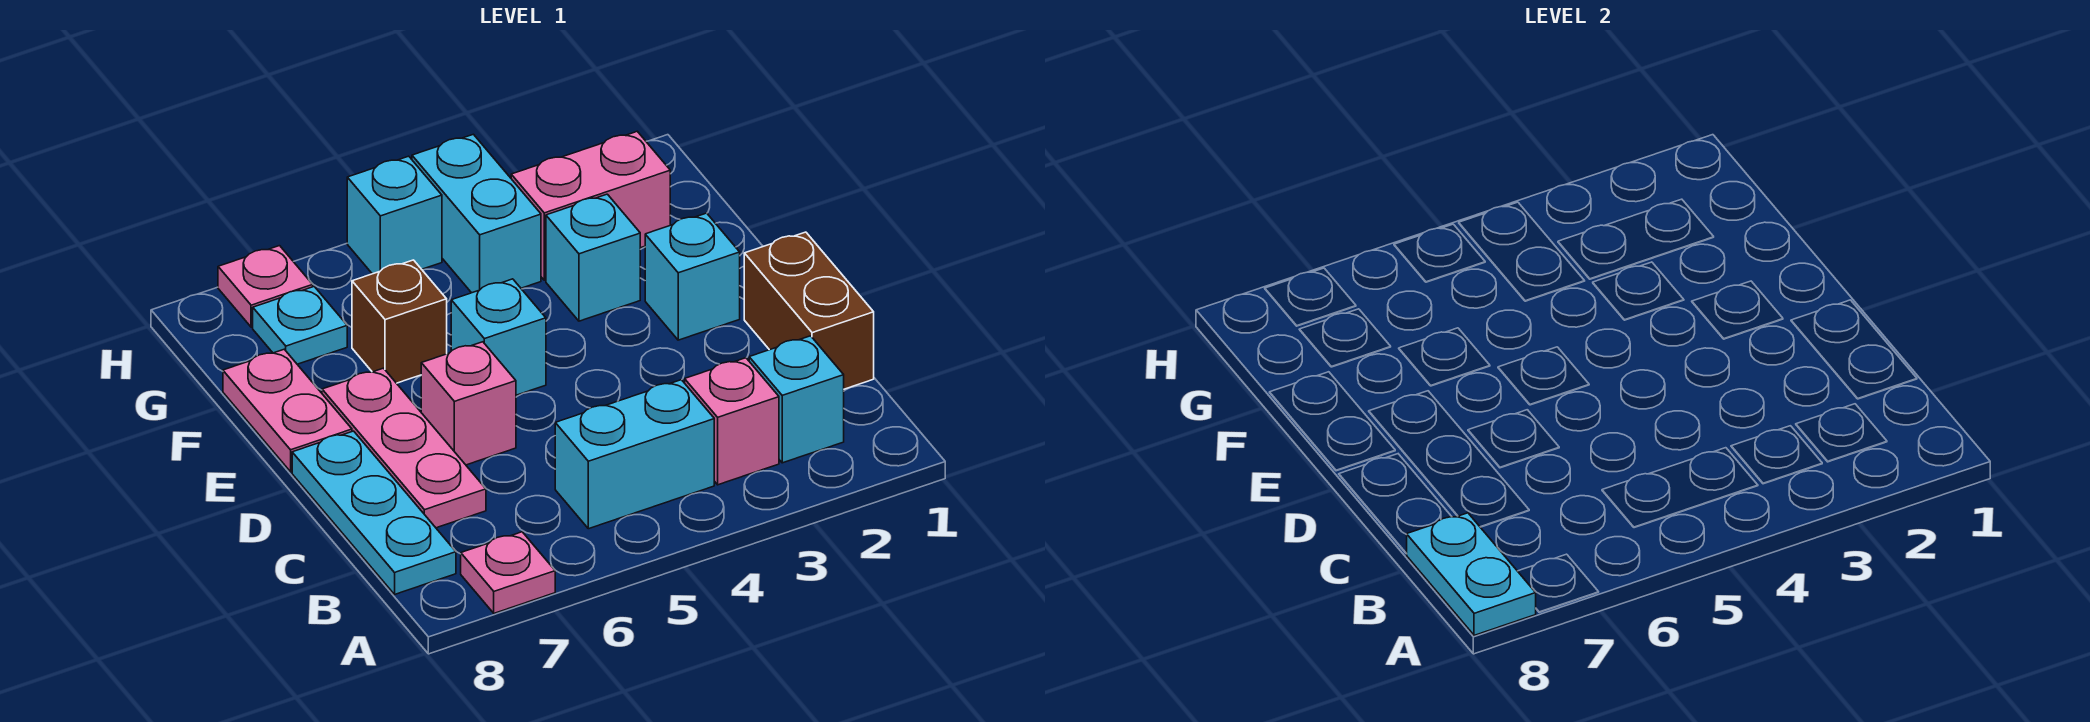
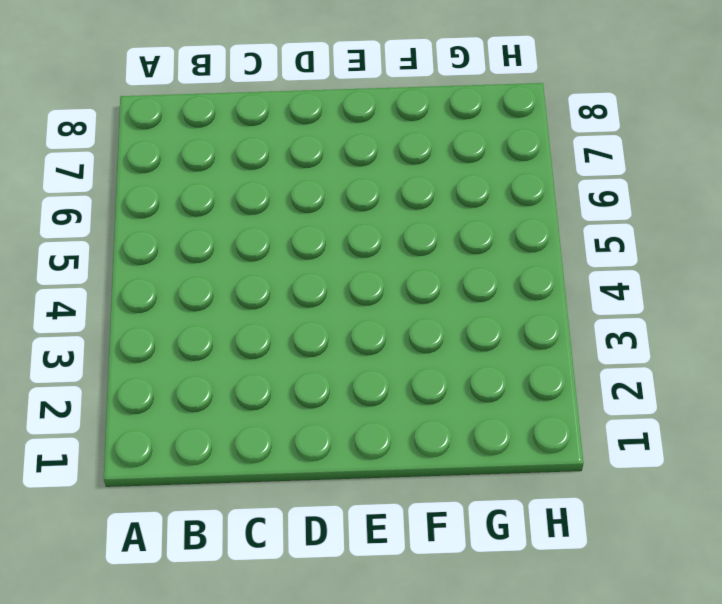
none -> pink plate A7 level 1
none -> cyan brick B2 level 1
none -> pink brick B3 level 1

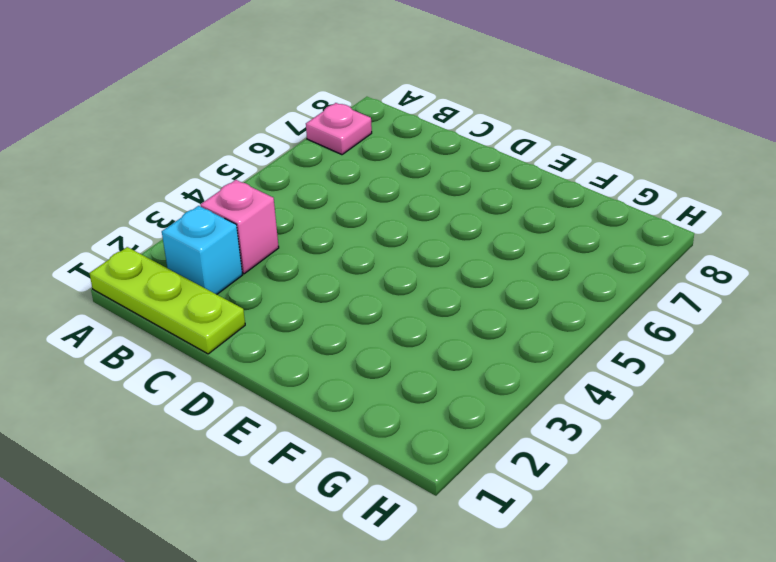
lime plate A1:C1 level 1 -> brown brick C1:D1 level 1
none -> cyan brick B4:B5 level 1
none -> cyan plate B8:D8 level 1
none -> pink plate C7:E7 level 1

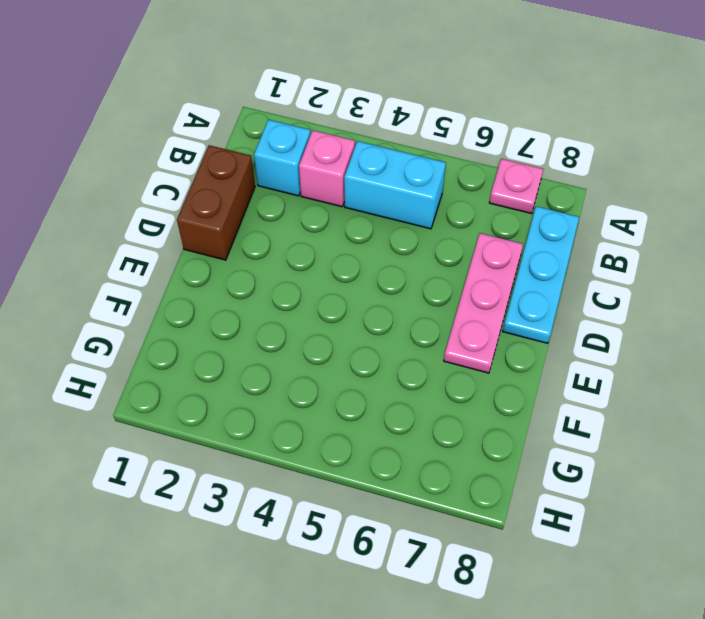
none -> pink brick D6 level 1
none -> cyan brick E2 level 1
none -> cyan brick E5 level 1

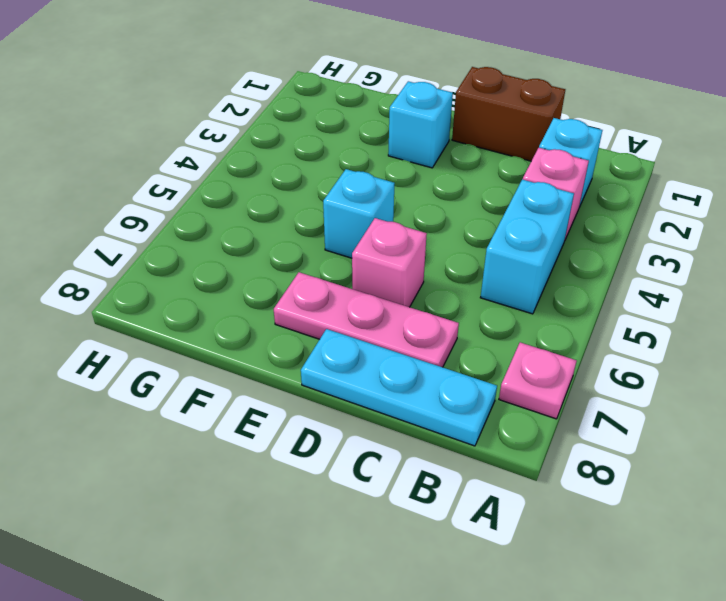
none -> pink plate E8:F8 level 1
none -> cyan brick F3 level 1
none -> brown brick F6 level 1

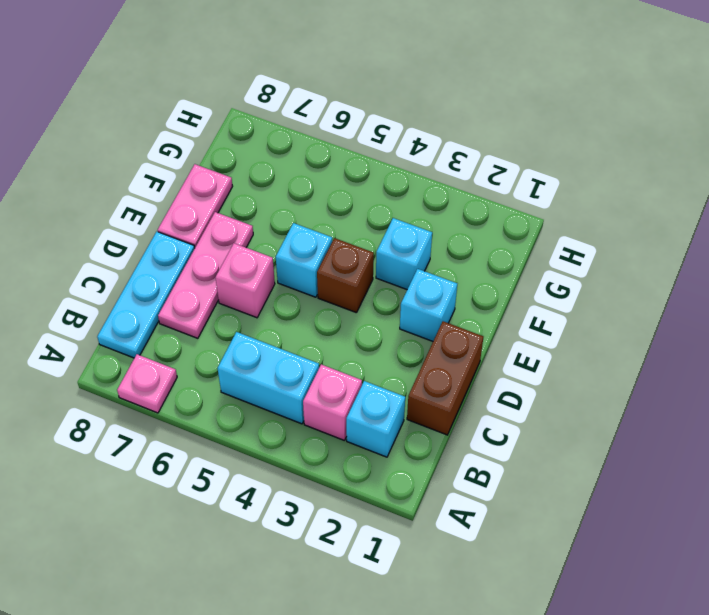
brown brick E4 level 1 -> brown brick F6 level 1
none -> pink brick G2:G3 level 1
none -> cyan brick G4:H4 level 1
none -> cyan plate G7 level 1

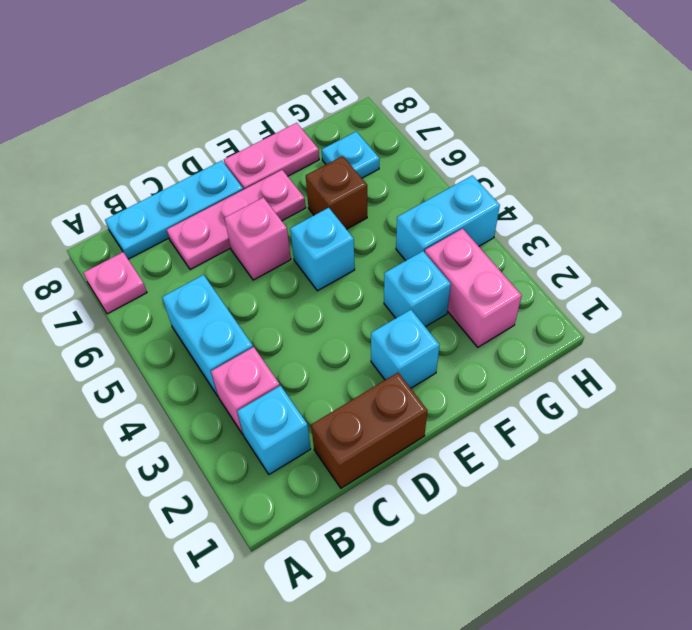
none -> cyan brick H5 level 1
none -> pink plate H7 level 1
none -> cyan plate A8:B8 level 2

